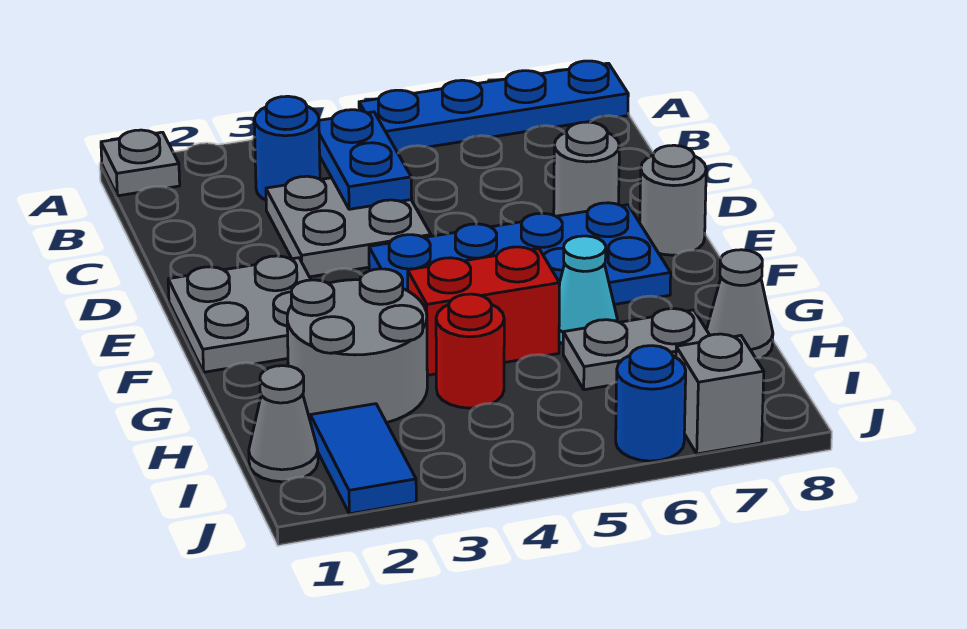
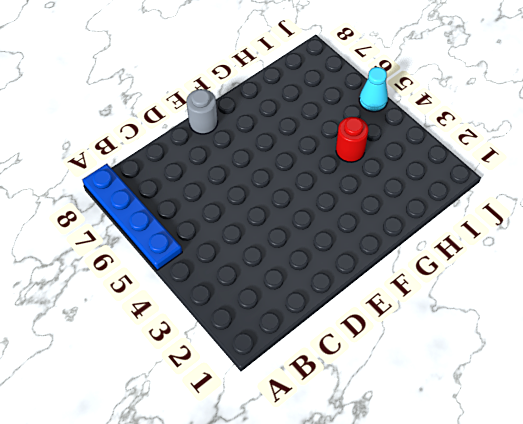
cyan cone J5 level 1 -> cyan cone G6 level 1
none -> grey plate A1 level 1
none -> blue round brick B3 level 1
none -> grey plate C3:D4 level 1

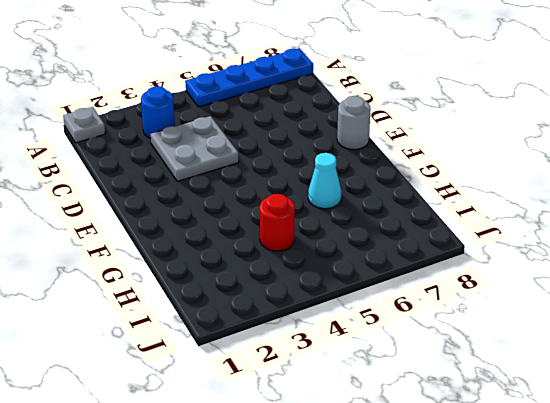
none -> grey round brick D7 level 1
none -> grey plate E1:F2 level 1
none -> blue plate E4:F7 level 1

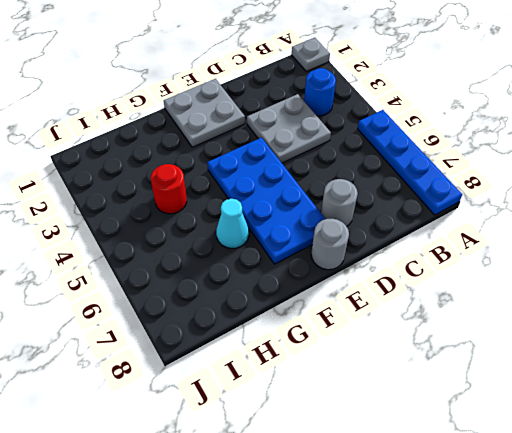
none -> grey round brick G2:H3 level 1
none -> red brick G4:G5 level 1
none -> grey plate H6:H7 level 1

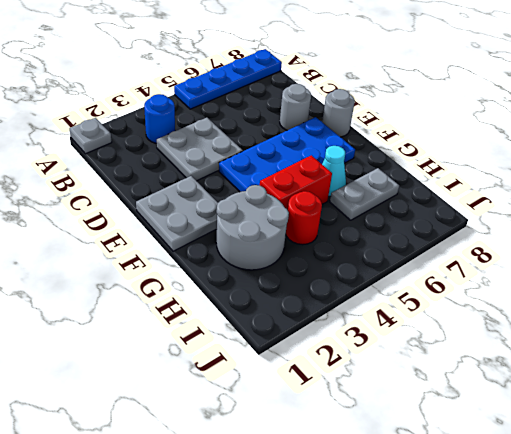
none -> grey cone H8 level 1
none -> grey cone I1 level 1
none -> blue tile I2:J2 level 1

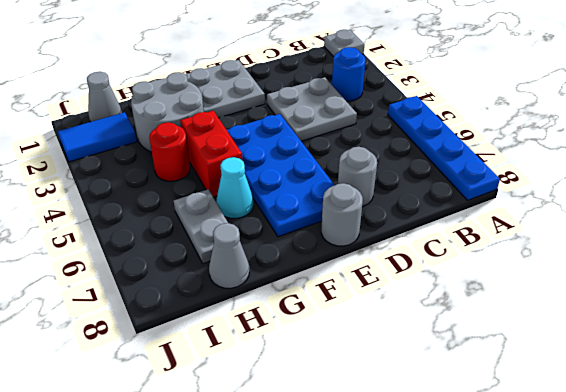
none -> blue round brick J6 level 1
none -> grey brick J7 level 1
none -> blue plate B4:C4 level 2

